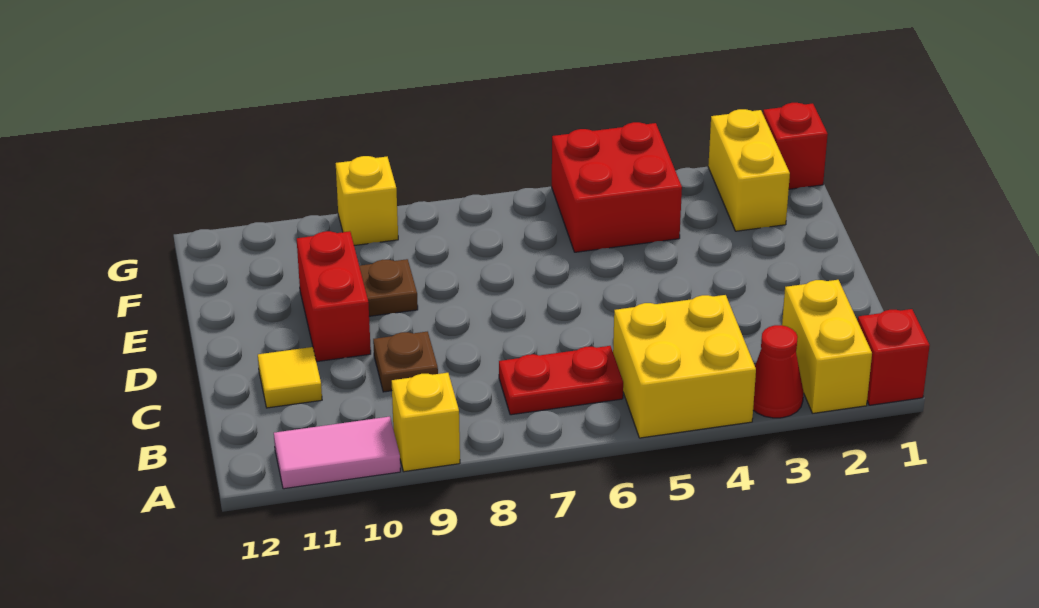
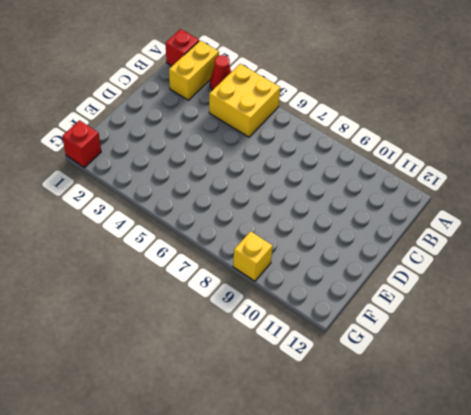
none -> yellow brick A9 level 1
none -> pink tile A10:A11 level 1
none -> red plate B6:B7 level 1

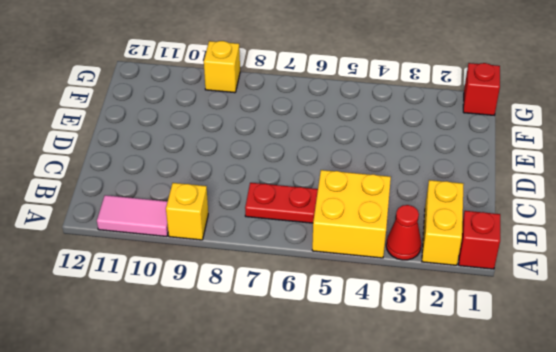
none -> brown plate C9 level 1
none -> yellow tile C11 level 1
none -> red brick D10:E10 level 1

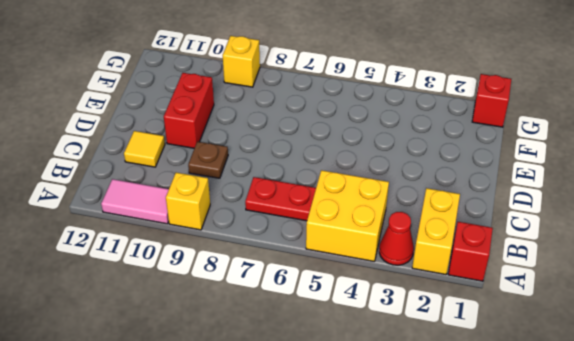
none -> brown plate E9 level 1
none -> yellow brick F2:G2 level 1
none -> red brick F4:G5 level 1

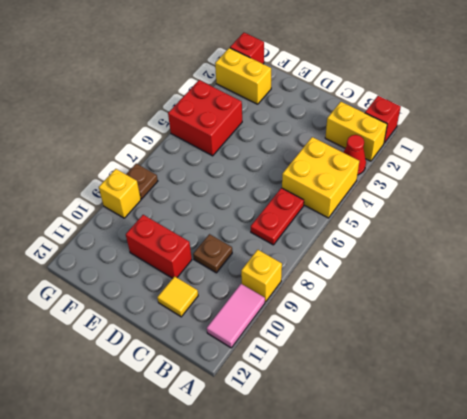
brown plate G8 level 1 -> brown plate E9 level 1

